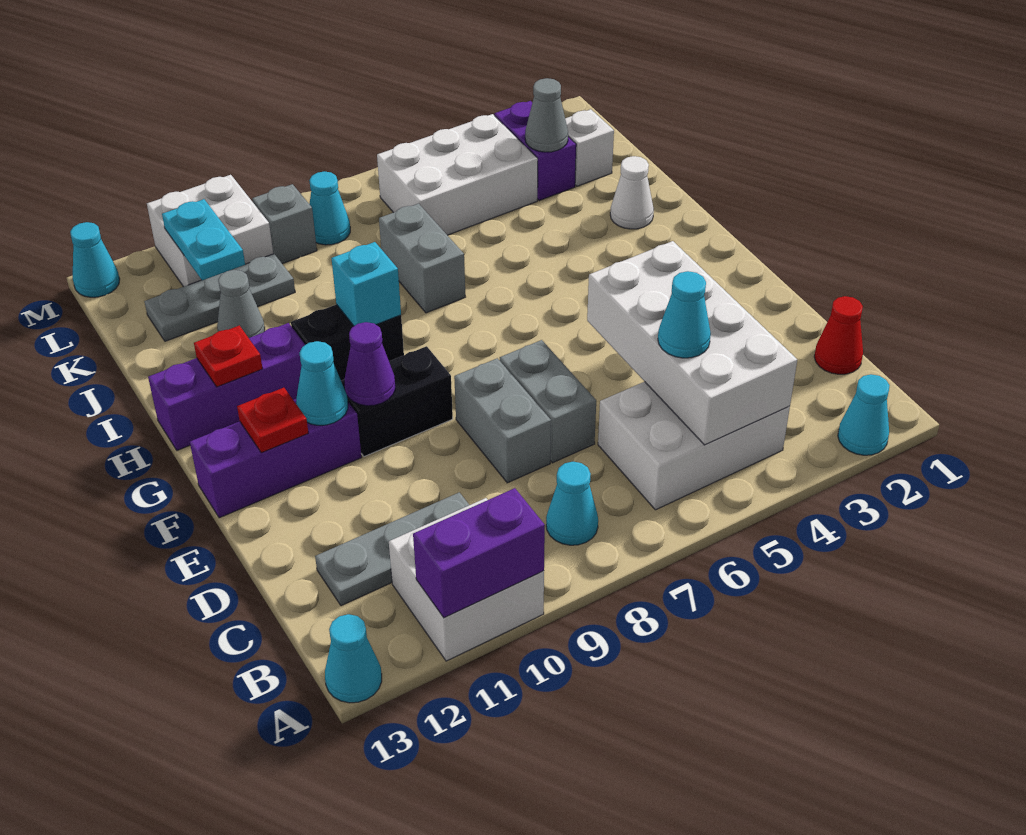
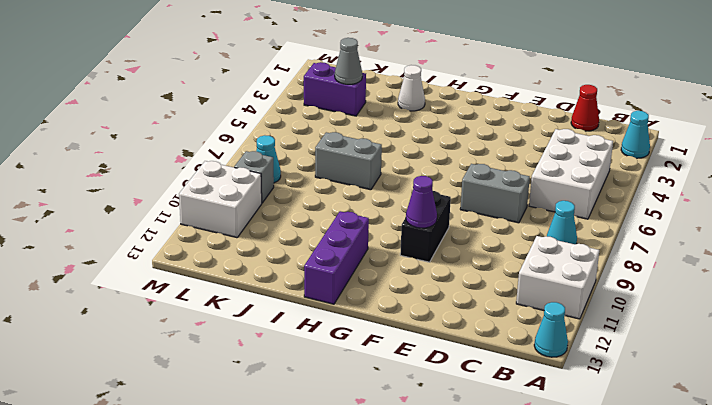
none -> grey plate C10:C12 level 1
none -> grey brick D8:E8 level 1
none -> purple brick F11:F13 level 1
none -> black brick H9:H10 level 1

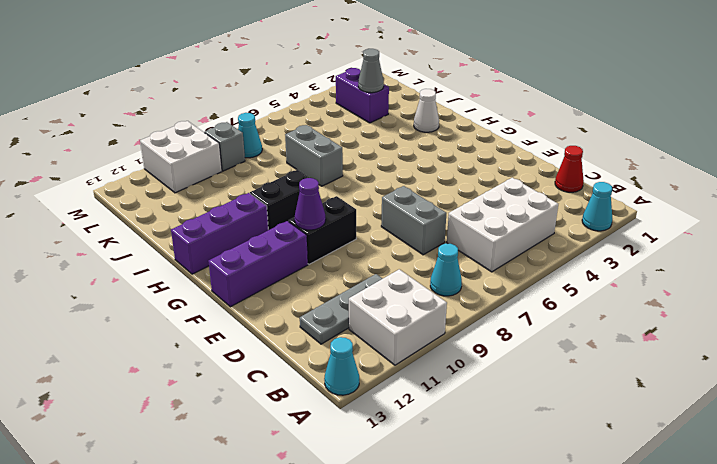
none -> grey brick D8:E8 level 1
none -> grey cone J11 level 1
none -> white brick K2 level 1
none -> white brick K4:L6 level 1

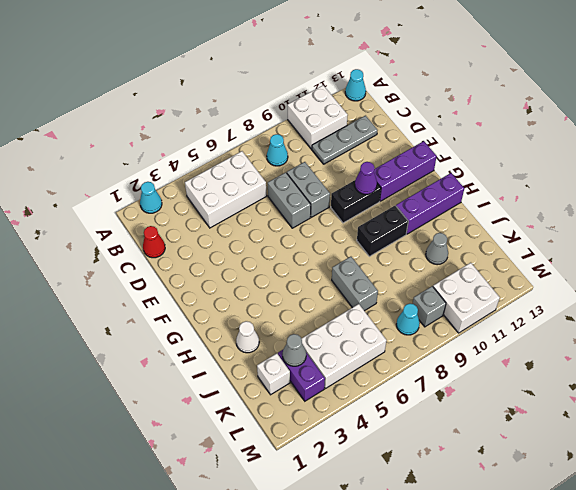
none -> grey plate K10:K12 level 1
none -> cyan cone M13 level 1
none -> purple brick A10:A11 level 2
none -> white brick B4:E5 level 2

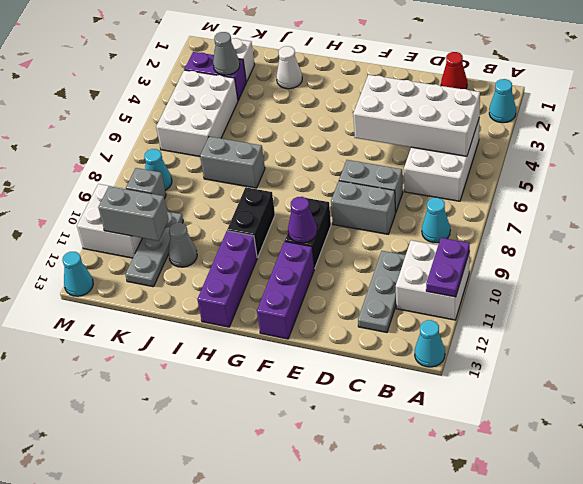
purple plate A10:A11 level 2 -> purple brick A10:A11 level 2
grey brick K11:L11 level 2 -> cyan plate K11:L11 level 2
none -> cyan cone F11 level 2
none -> red plate F12 level 2
none -> cyan brick H9 level 2
none -> red plate H12 level 2

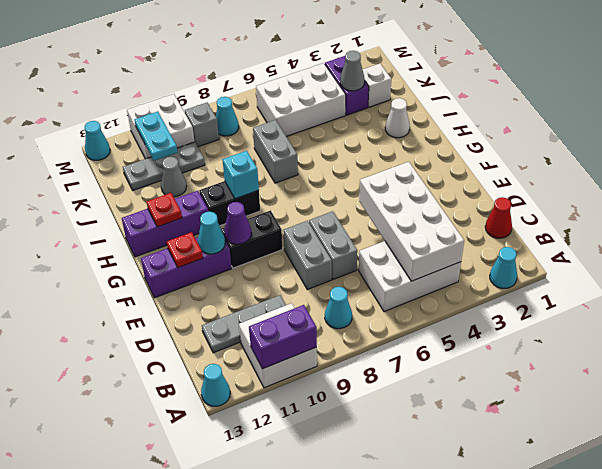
none -> cyan cone C5 level 3

